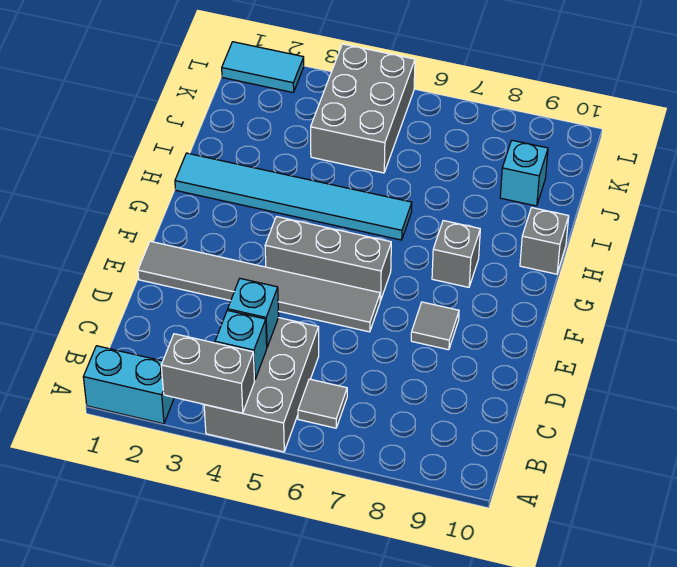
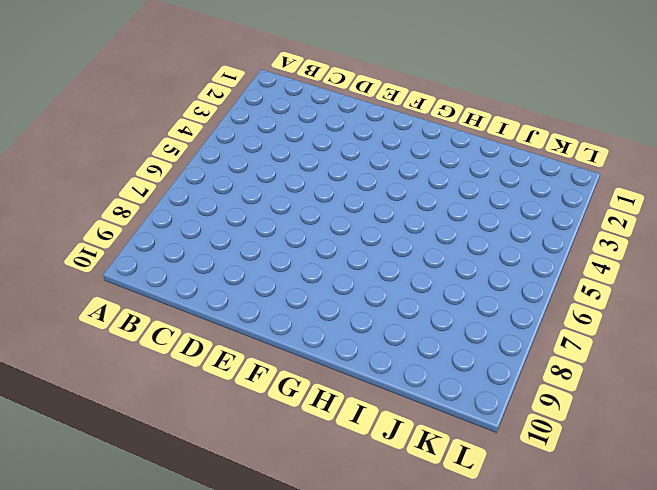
none -> cyan brick A1:A2 level 1
none -> grey brick A4:C5 level 1
none -> grey tile B6 level 1

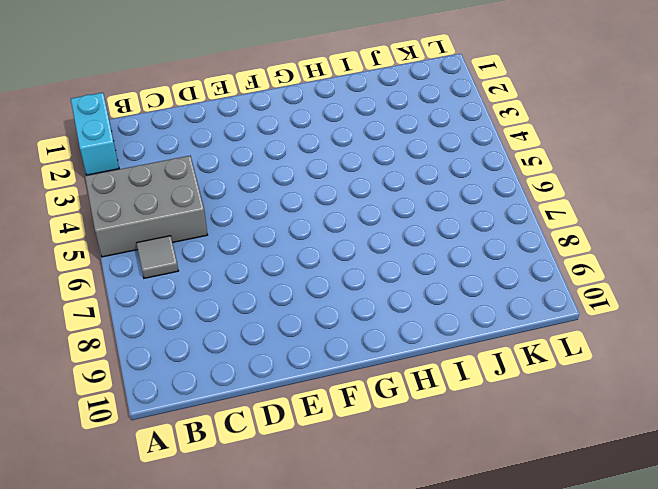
none -> grey tile E1:E6 level 1
none -> grey tile E8 level 1
none -> grey brick F4:F6 level 1

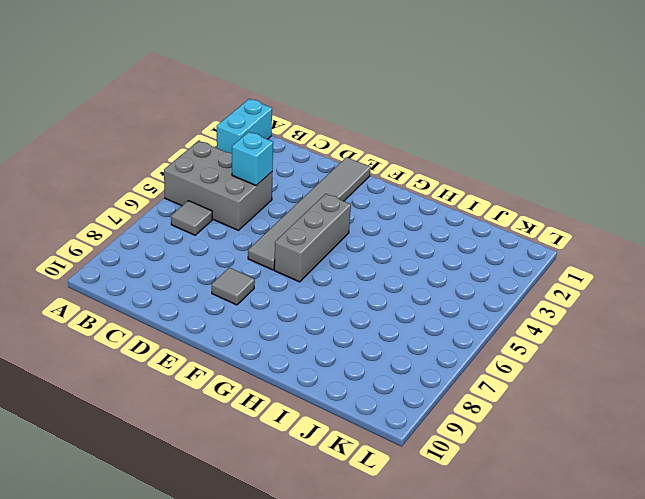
none -> grey brick G8 level 1
none -> cyan tile H1:H6 level 1
none -> grey brick H10 level 1

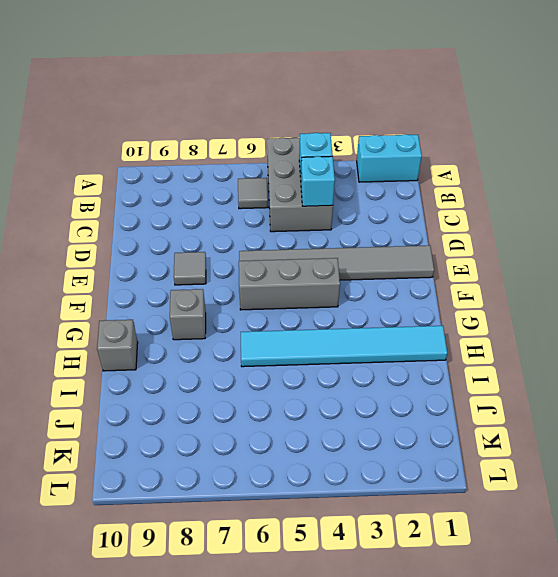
none -> grey brick J4:L5 level 1
none -> cyan brick J9 level 1
none -> cyan tile L1:L2 level 1

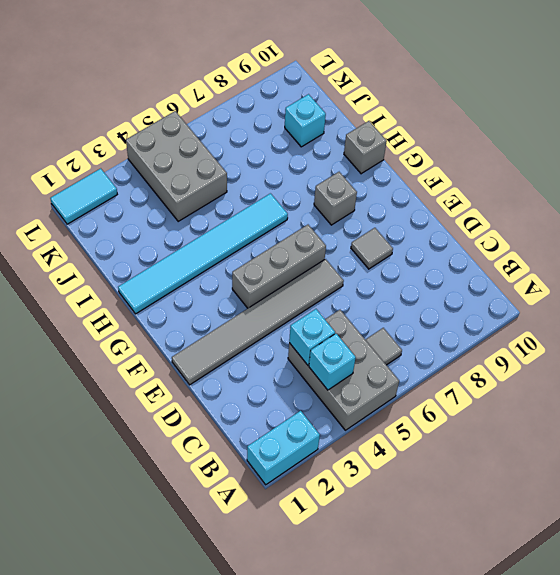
none -> grey brick A3:A4 level 2

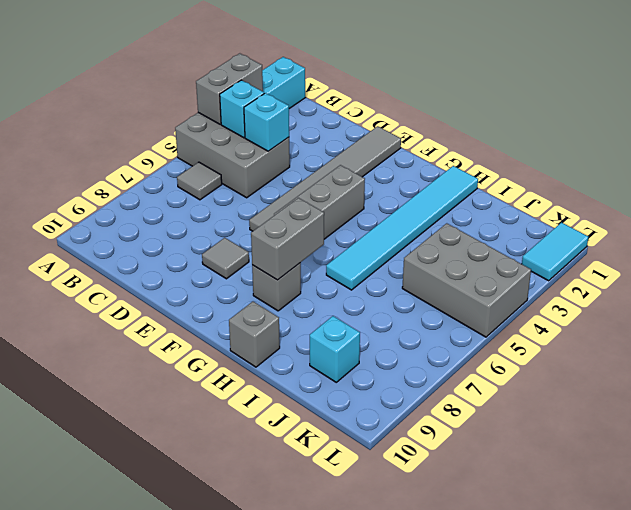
grey brick G7:G8 level 2 -> none

